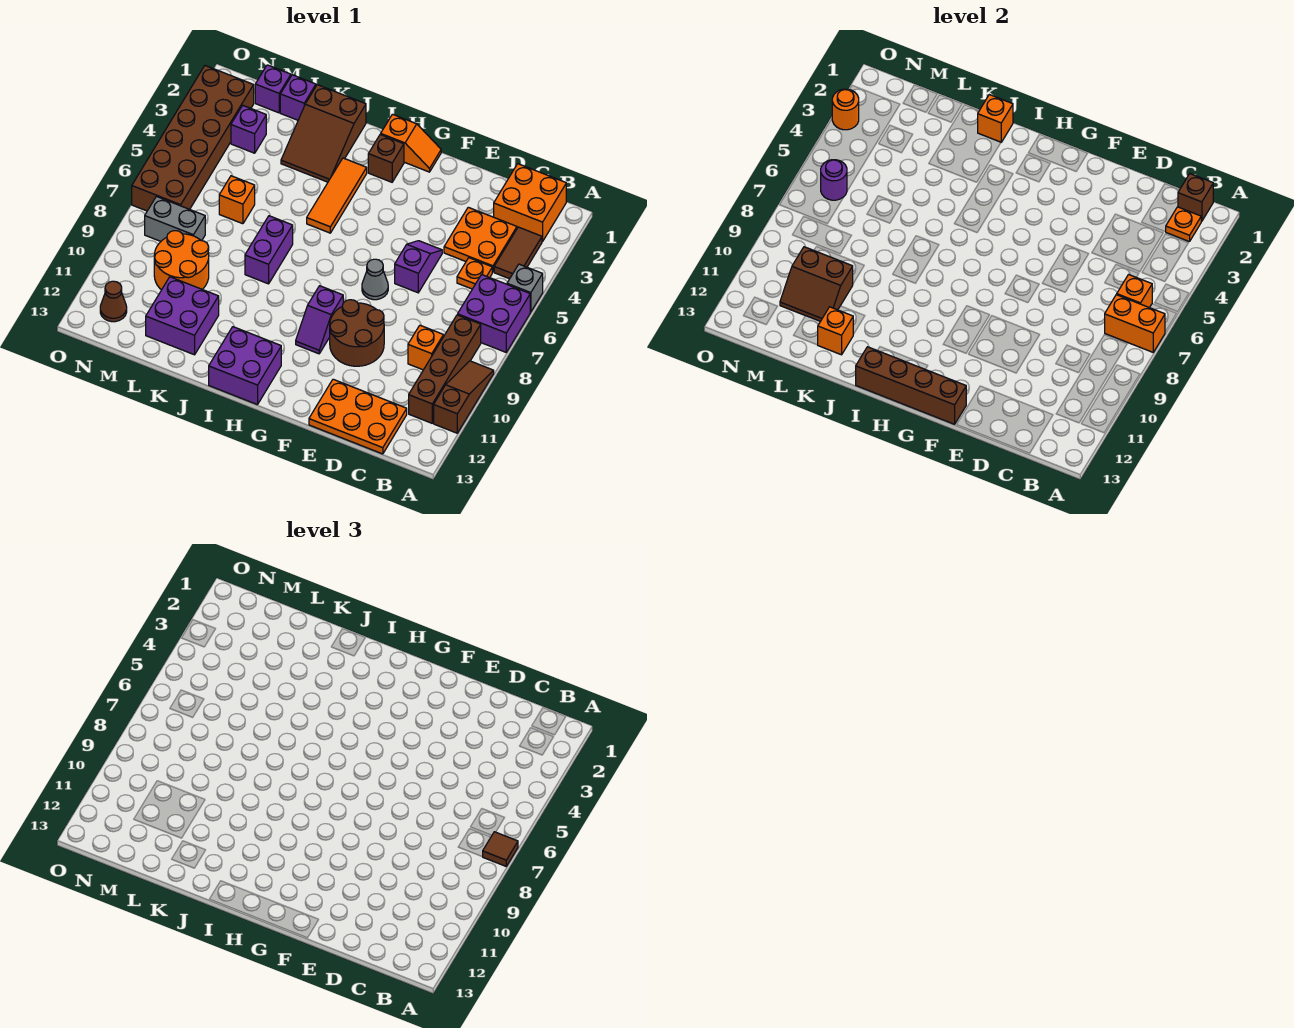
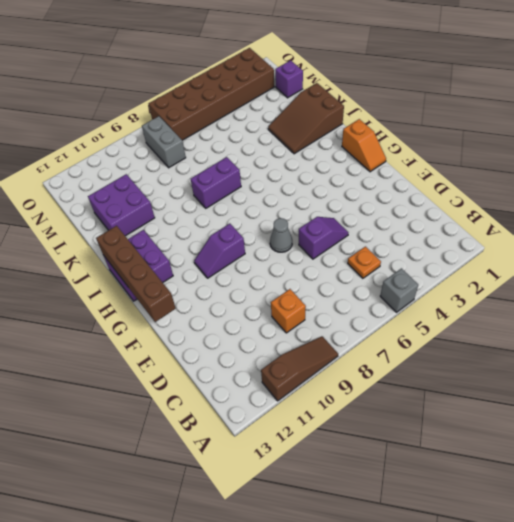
none -> purple brick A6:B7 level 1
none -> orange brick B1:C2 level 1
none -> brown tile B3:B4 level 1
none -> brown brick B8:B11 level 1

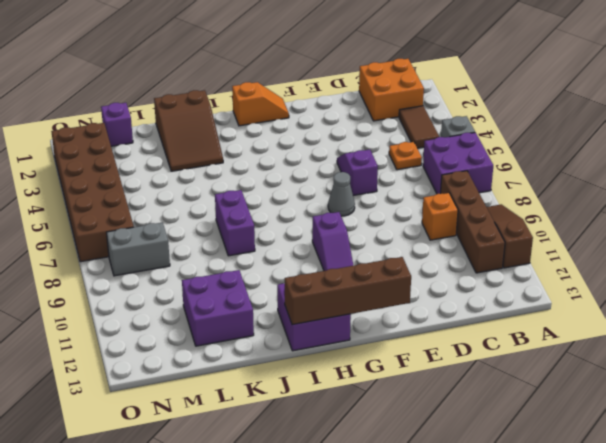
none -> orange plate C3:D4 level 1
none -> orange plate C12:E13 level 1
none -> brown round brick E9:F10 level 1
none -> brown brick H2 level 1

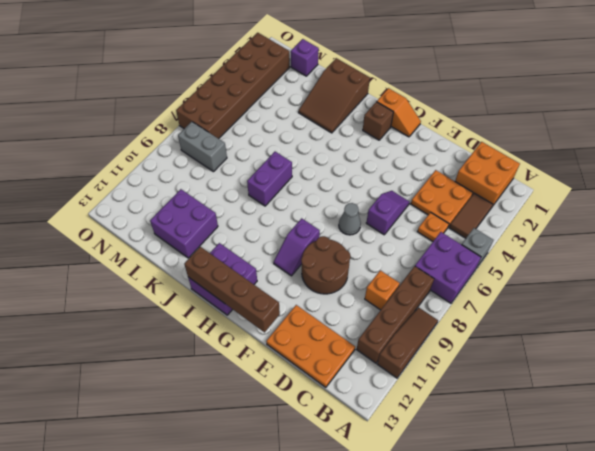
none -> orange tile I3:I5 level 1
none -> purple brick L1 level 1
none -> orange brick L6 level 1
none -> orange round brick L9:M10 level 1

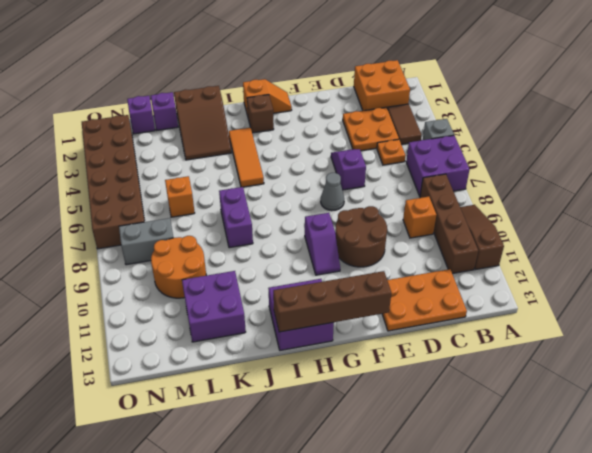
none -> purple brick M3 level 1
none -> brown cone N12 level 1
none -> orange brick A7:B7 level 2
none -> brown brick B1 level 2

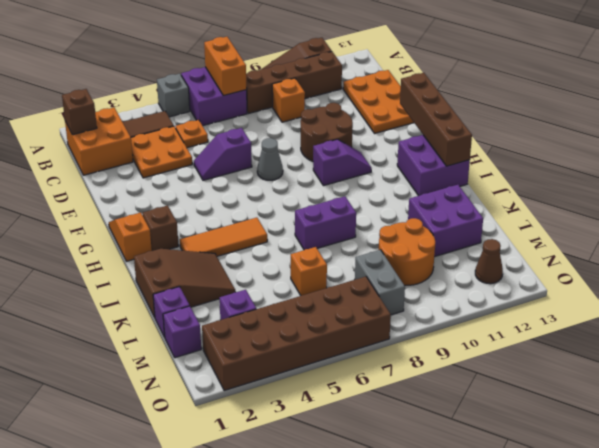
none -> orange plate B2 level 2
none -> orange brick B6 level 2
none -> orange brick J1 level 2
none -> orange brick K12 level 2

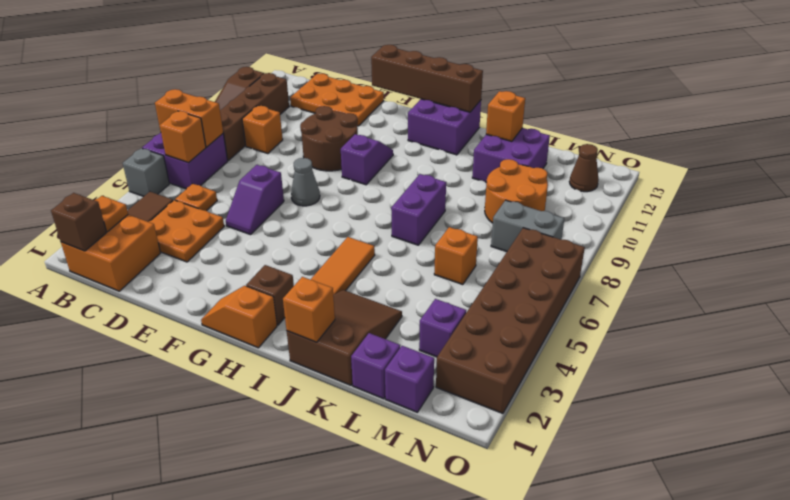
none -> brown slope L10:M11 level 2 top 10
none -> purple round brick N6 level 2
none -> orange round brick O3 level 2
none -> brown tile A7 level 3

